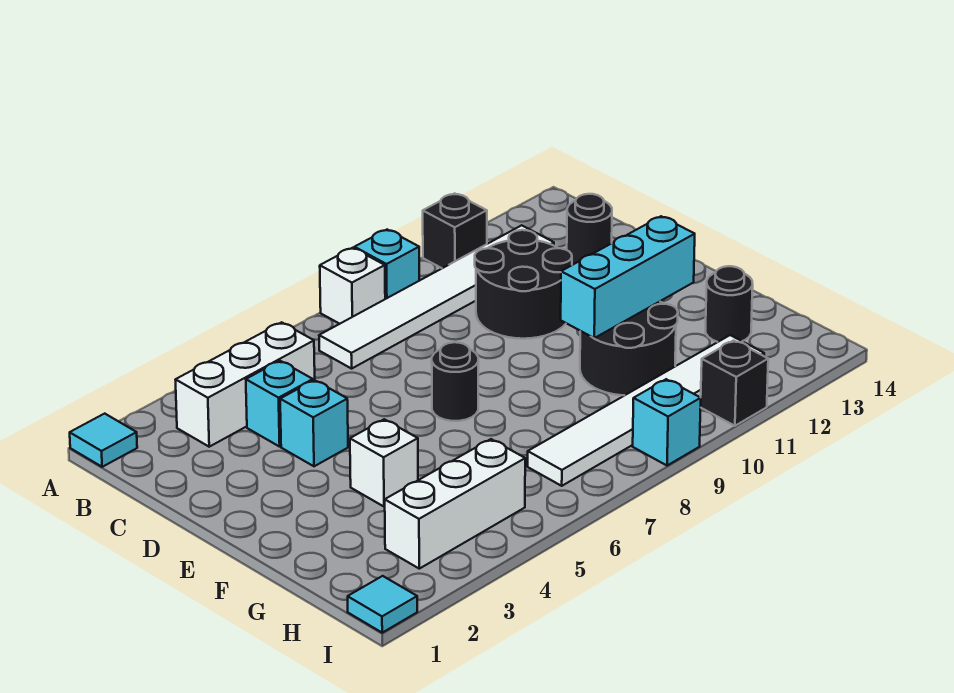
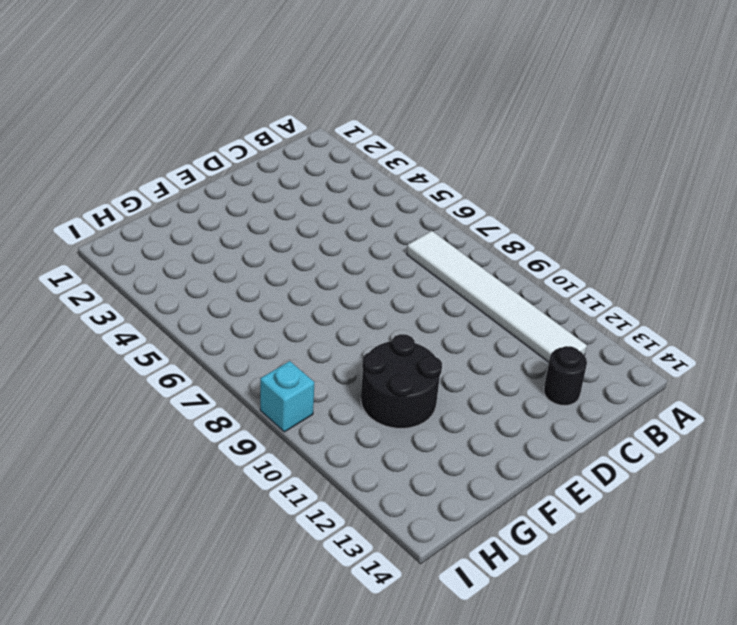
none -> cyan tile A1 level 1
none -> white brick A8 level 1
none -> cyan brick A9 level 1

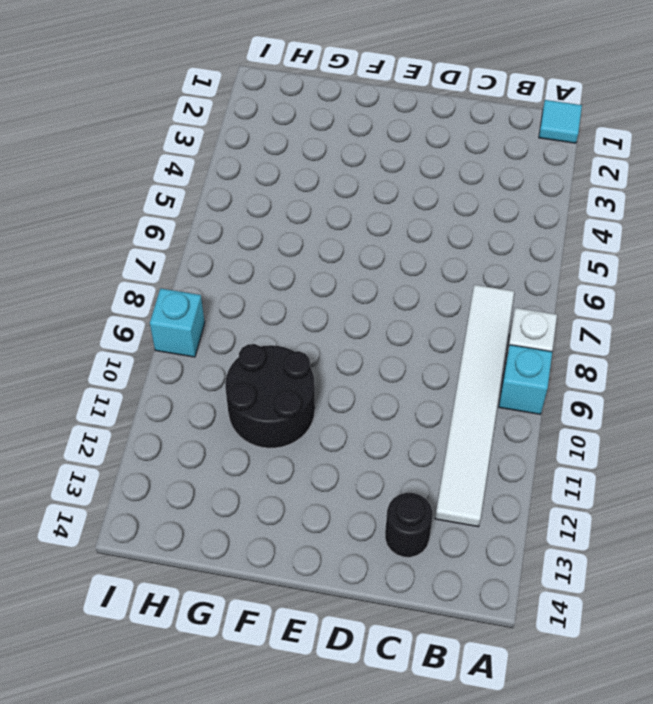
none -> black brick A11 level 1
none -> white brick B3:B5 level 1
none -> cyan brick C4 level 1

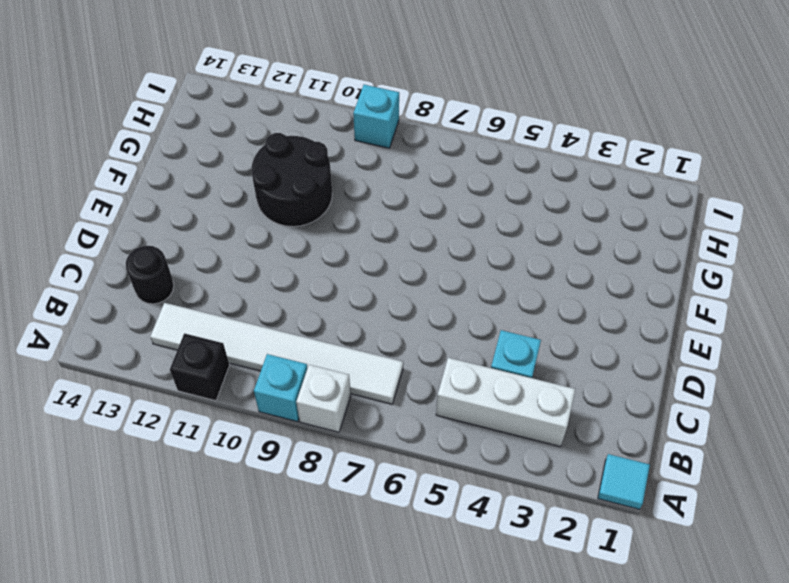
none -> black round brick C10:D11 level 1
none -> cyan brick D4 level 1
none -> black round brick E7 level 1

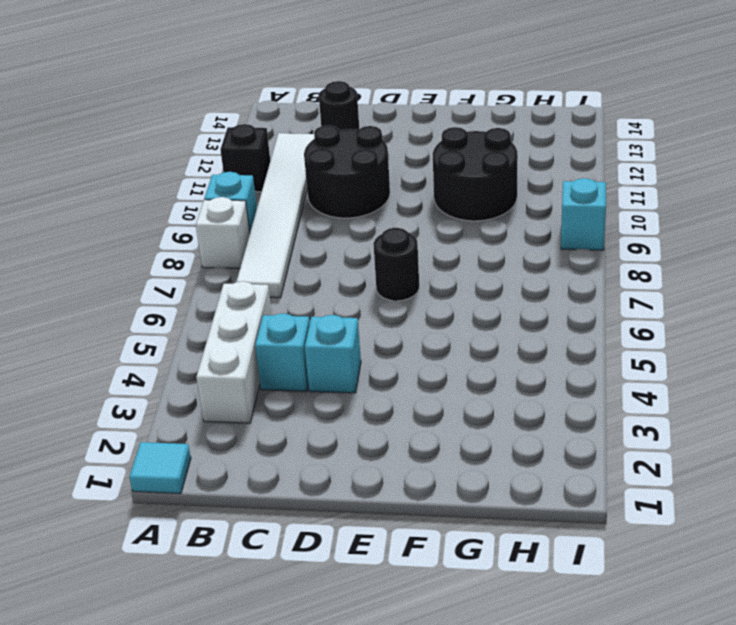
none -> white brick F4 level 1
none -> black round brick G13 level 1
none -> white brick H3:H5 level 1

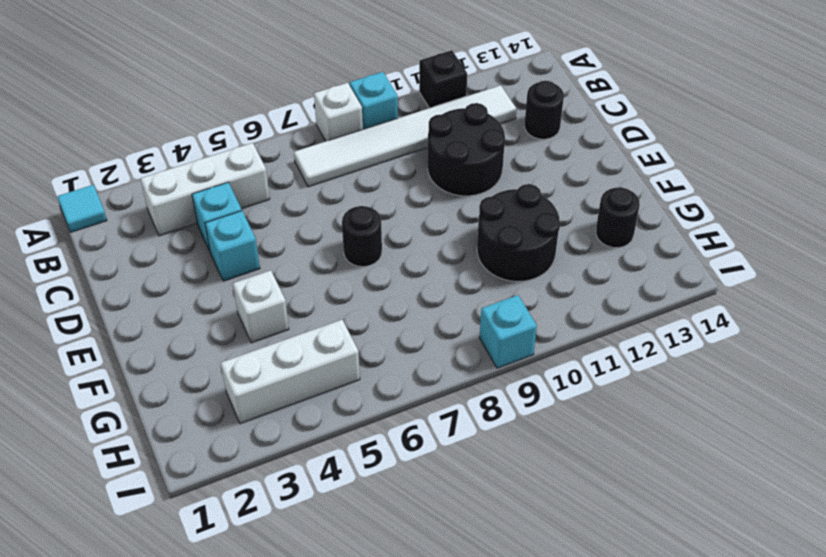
none -> white tile H7:H12 level 1
none -> cyan tile I1 level 1
none -> black brick I11 level 1

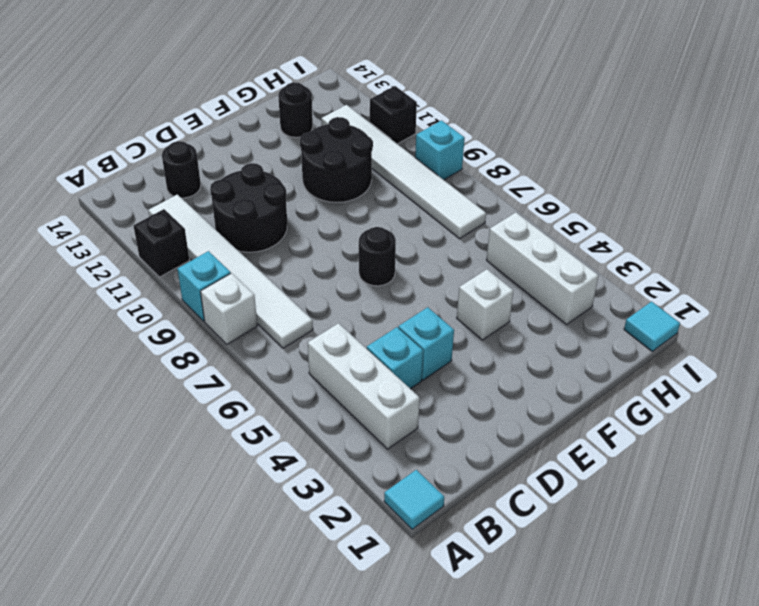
none -> cyan brick F10:F12 level 2

